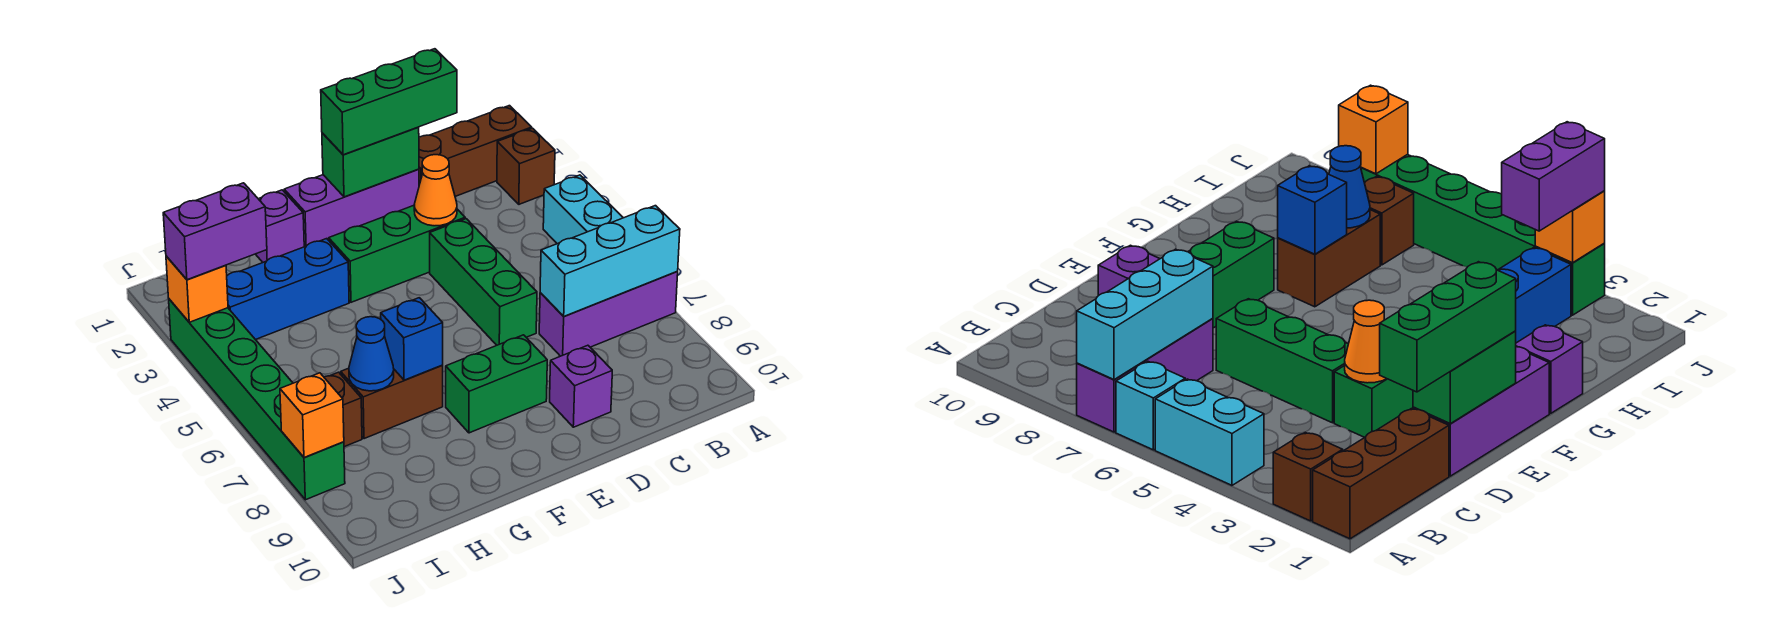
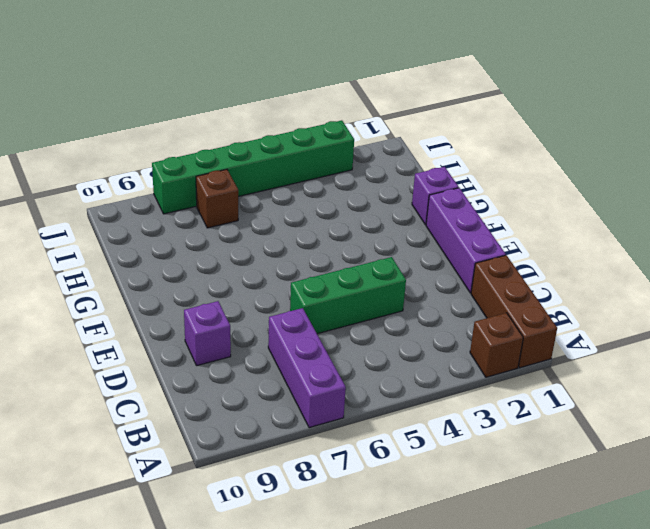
none -> cyan brick A4:A5 level 1
none -> cyan brick A6 level 1
none -> green brick D3:F3 level 1

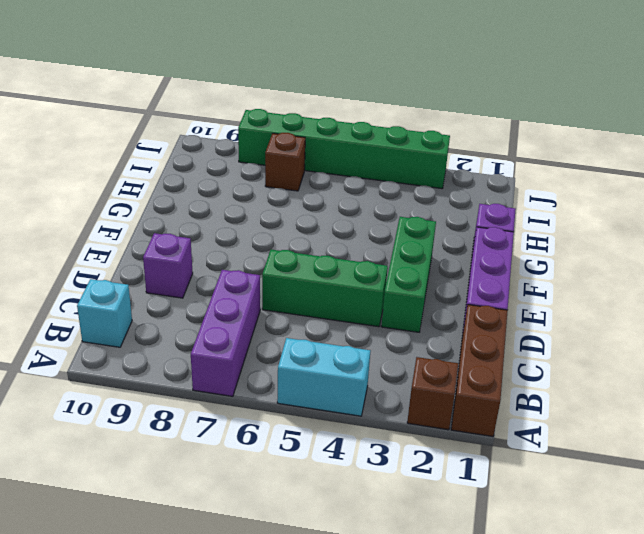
cyan brick B10 level 1 -> cyan brick A6 level 1
none -> green brick E8:F8 level 1
none -> blue brick G3:I3 level 1
none -> brown brick G7:H7 level 1

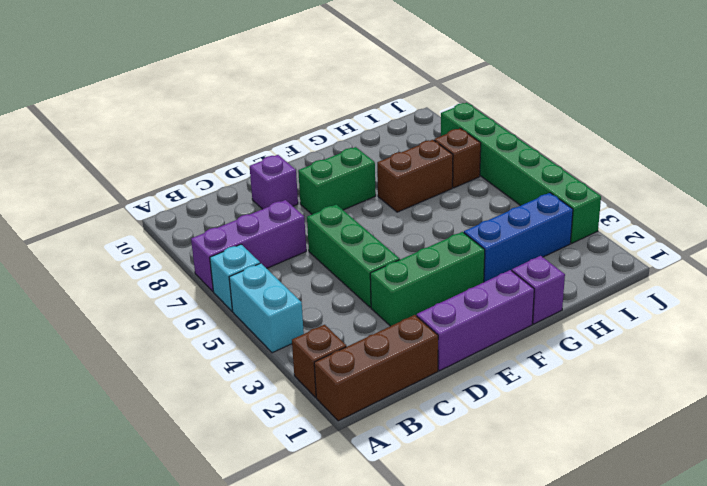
none -> cyan brick A7:C7 level 2
none -> green brick D1:E1 level 2
none -> orange cone D3 level 2

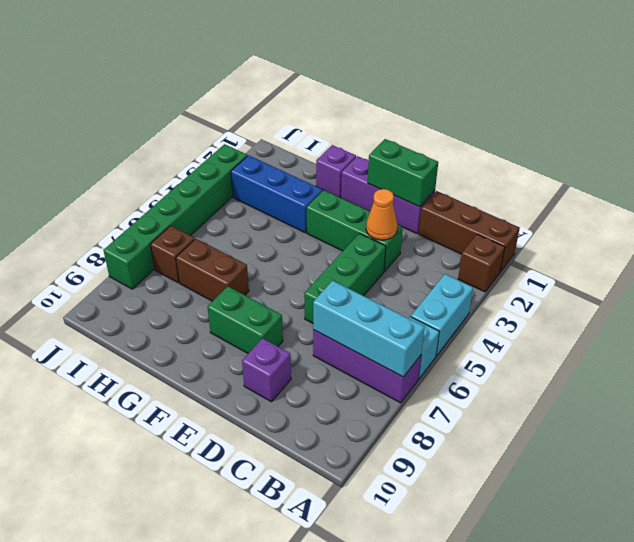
none -> blue brick G7 level 2
none -> blue cone H7 level 2
none -> orange brick J3 level 2

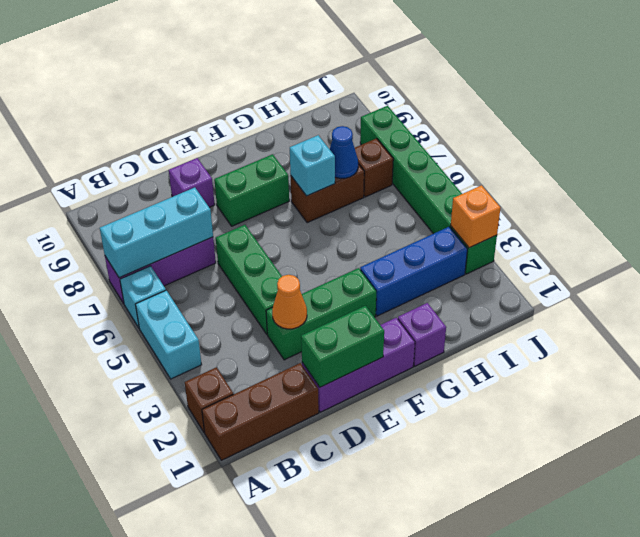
cyan brick G7 level 2 -> blue brick G7 level 2
none -> orange brick J8 level 2
none -> green brick C1:E1 level 3
none -> purple brick I3:J3 level 3

